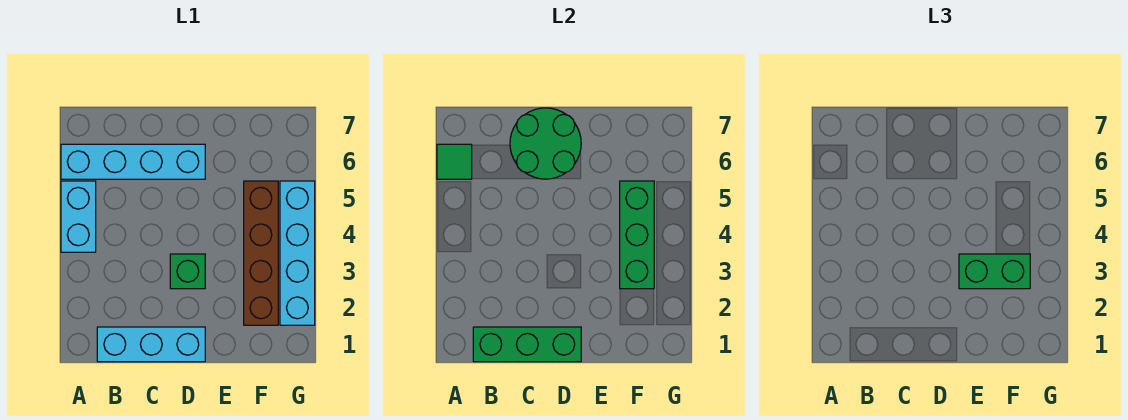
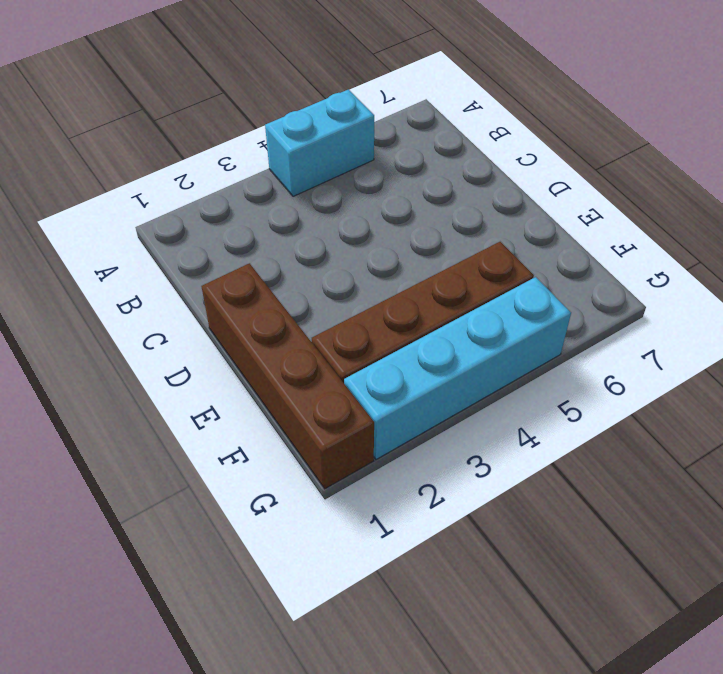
brown brick D1:G1 level 1 -> cyan brick B1:D1 level 1
none -> cyan brick A6:D6 level 1
none -> green brick D3 level 1

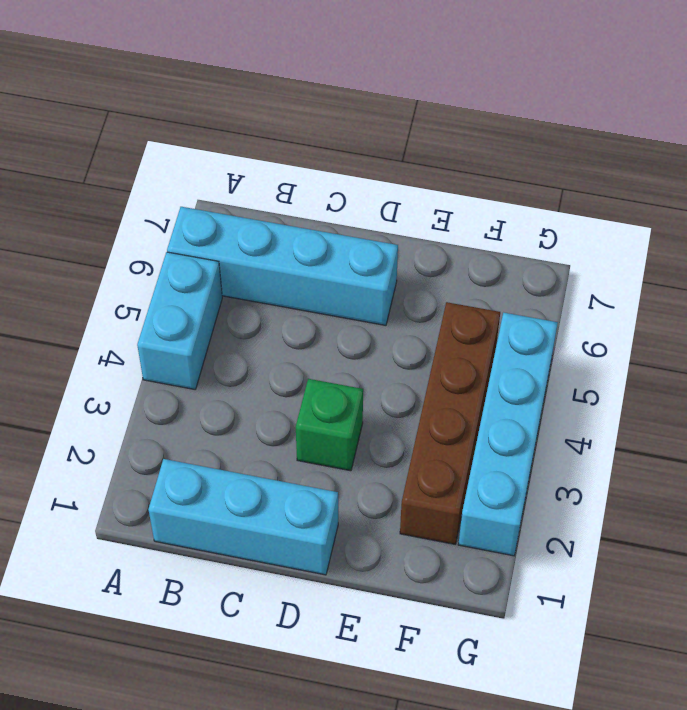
none -> green tile A6 level 2
none -> green brick B1:D1 level 2

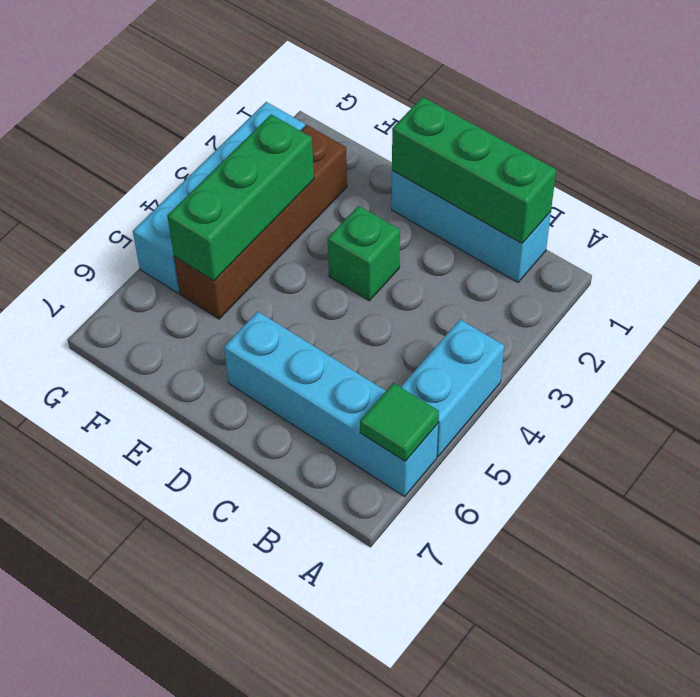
none -> green round brick C6:D7 level 2
none -> green brick E3:F3 level 3

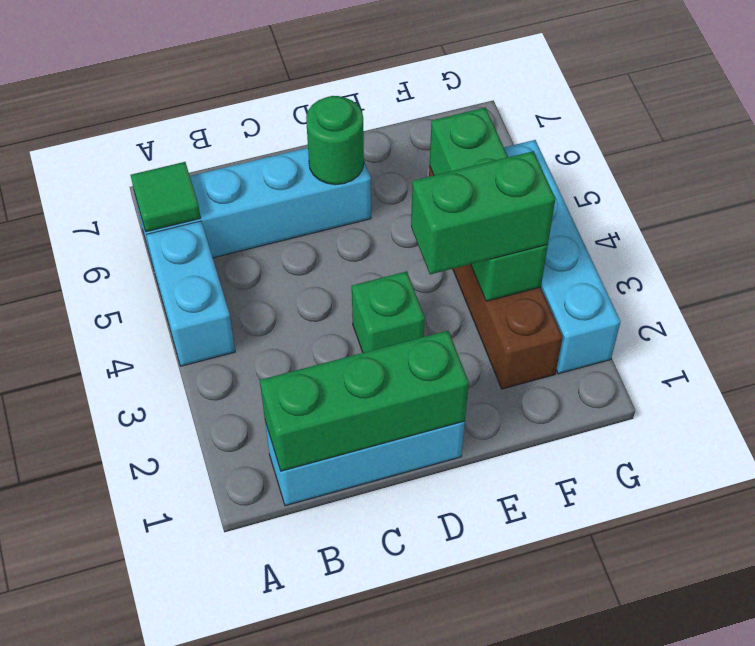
green round brick D6 level 2 -> green round brick C6:D7 level 2

